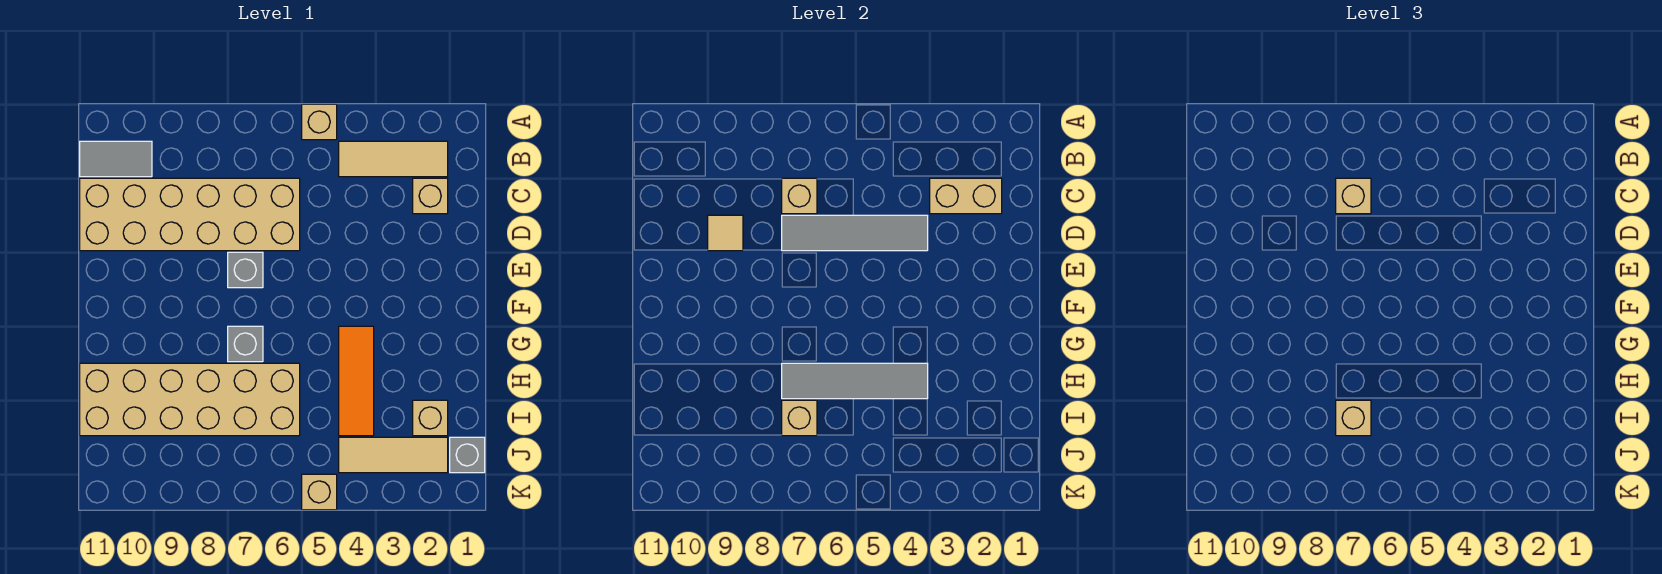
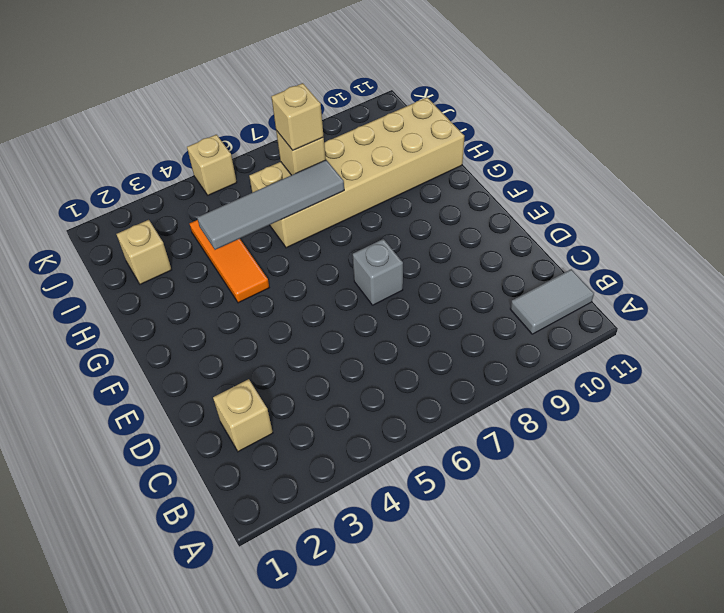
none -> tan brick A5 level 1
none -> tan tile B2:B4 level 1
none -> tan brick C6:D11 level 1

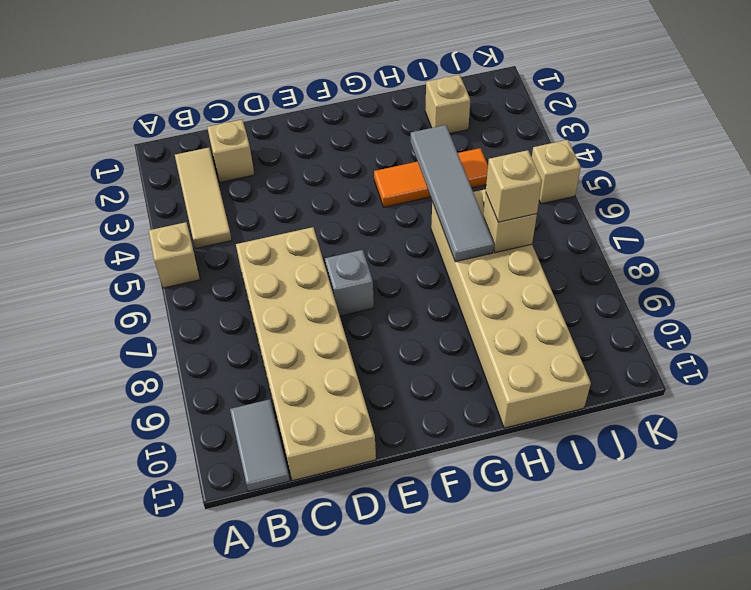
none -> grey brick G7 level 1
none -> grey brick J1 level 1
none -> tan tile J2:J4 level 1

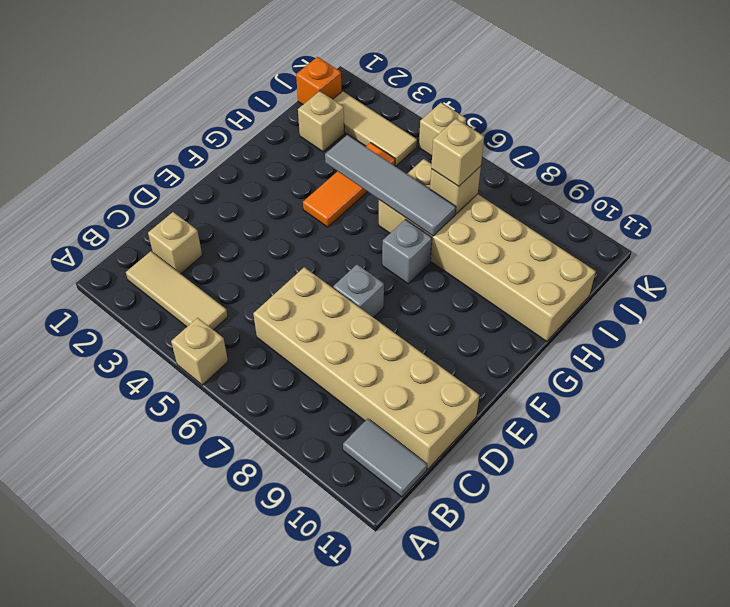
orange brick J1 level 1 -> grey brick J1 level 1
none -> tan brick C2:C3 level 2
none -> tan brick C7 level 2
none -> grey tile D4:D7 level 2

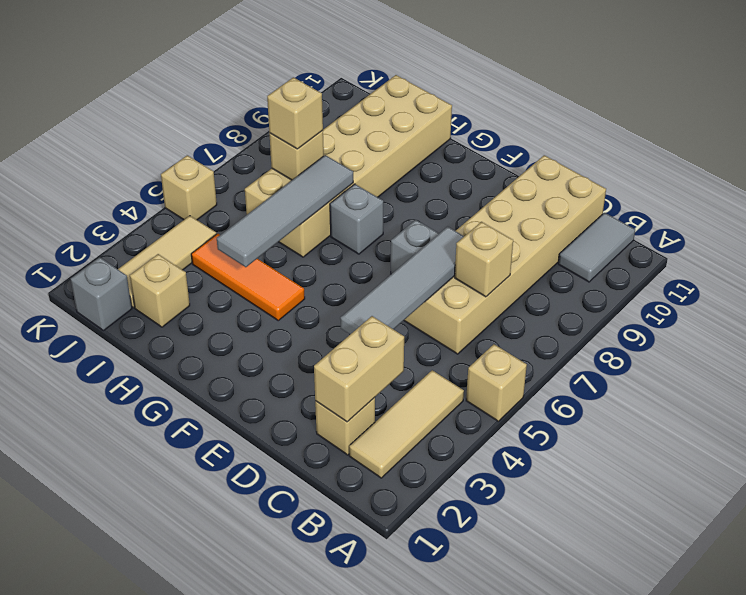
none -> tan tile D9 level 2
none -> tan brick C7 level 3

